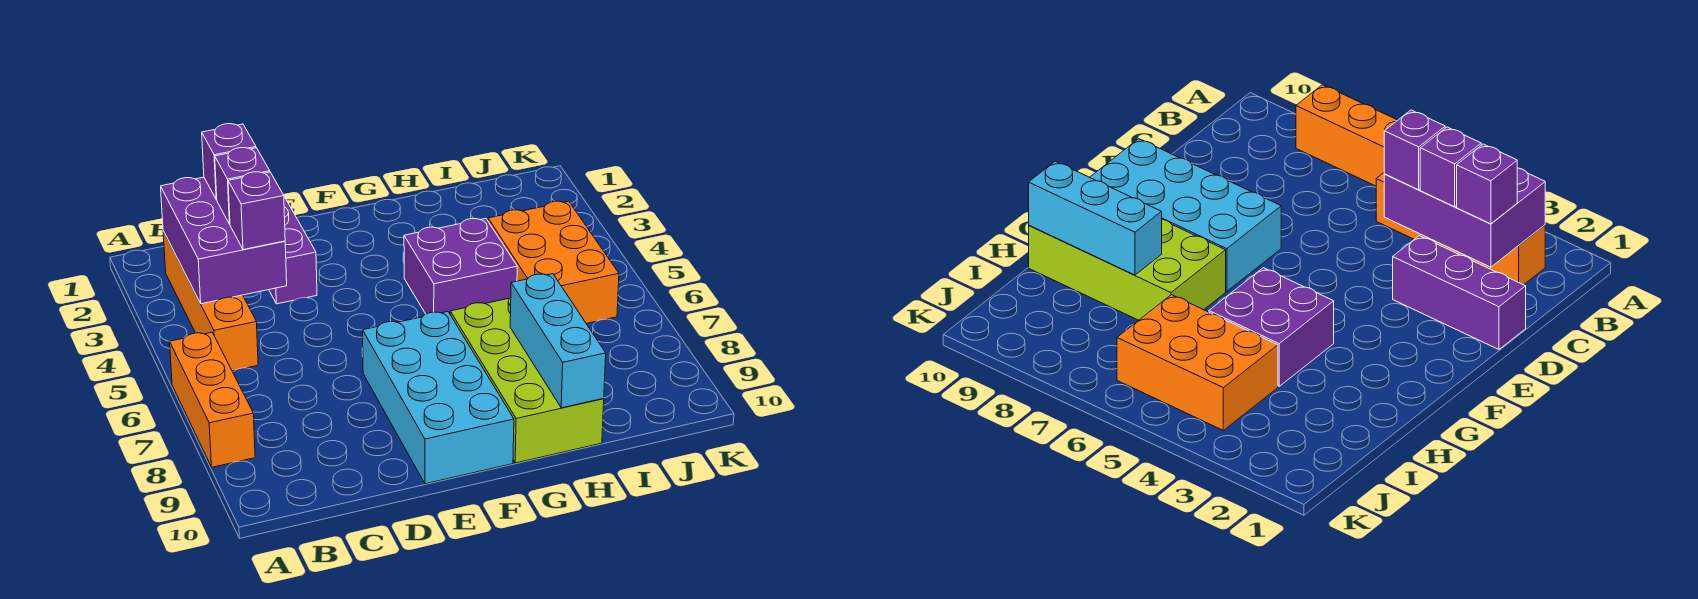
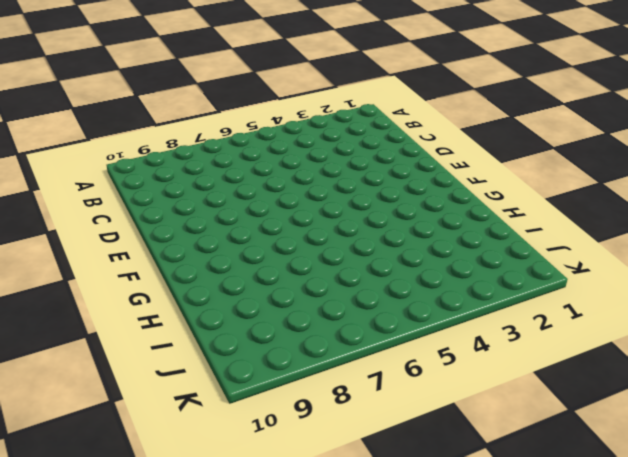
none -> orange brick A6:A8 level 1
none -> orange brick B2:B5 level 1
none -> purple brick D1:D3 level 1

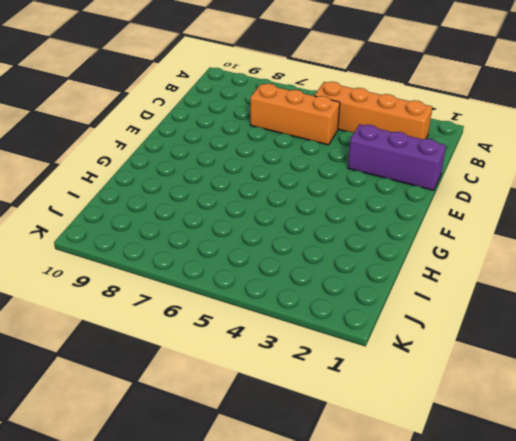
orange brick C5:C7 level 1 -> orange brick A6:A8 level 1
none -> cyan brick E7:F10 level 1
none -> purple brick G4:H5 level 1
none -> lime brick G7:H10 level 1

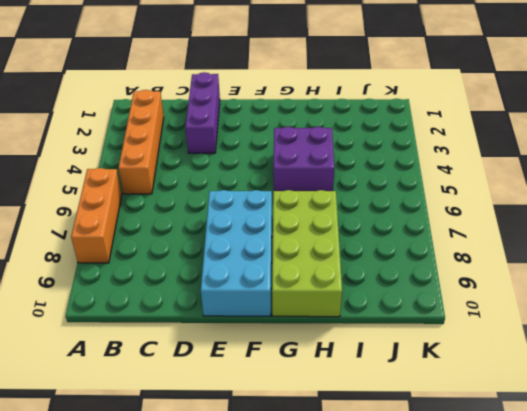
none -> orange brick I4:J6 level 1
none -> purple brick B2:C4 level 2
none -> cyan brick H8:H10 level 2

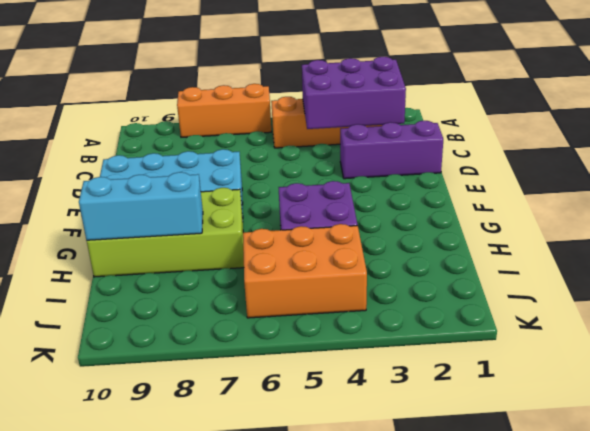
none -> purple brick C2 level 3
none -> purple brick C3 level 3
none -> purple brick C4 level 3

